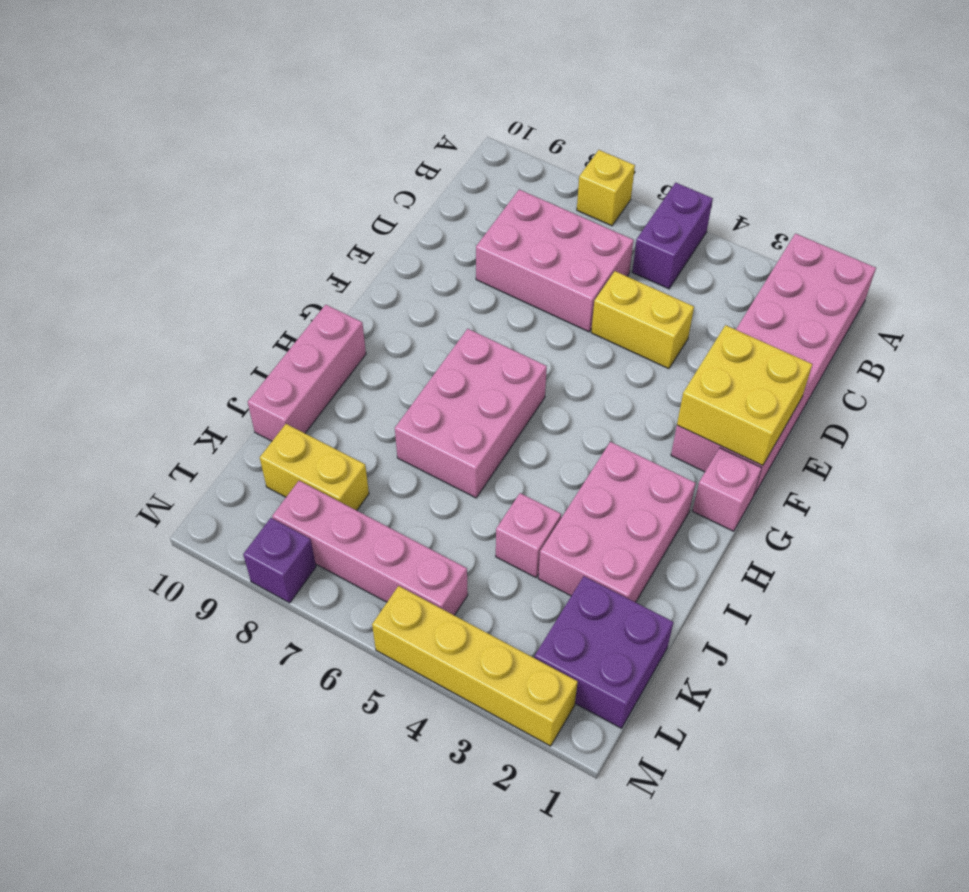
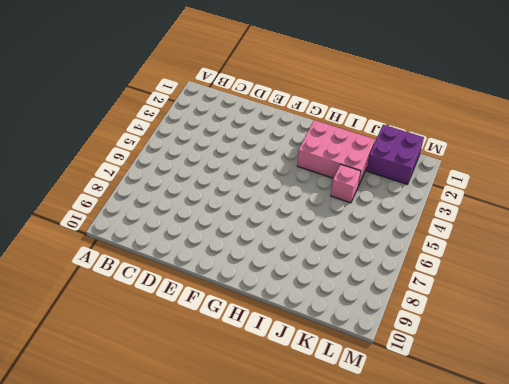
none -> pink brick A1:F2 level 1
none -> purple brick A5:B5 level 1
none -> yellow brick A7 level 1

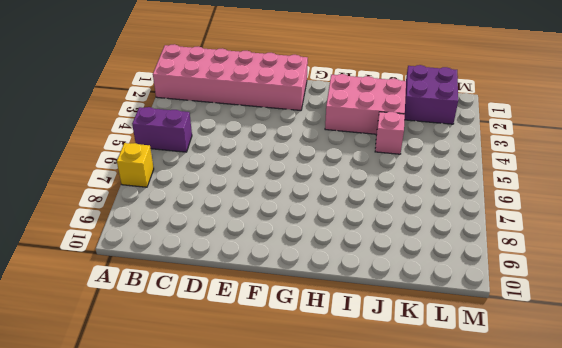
none -> pink brick C6:D8 level 1
none -> yellow brick D4:D5 level 1
none -> pink brick G1 level 1

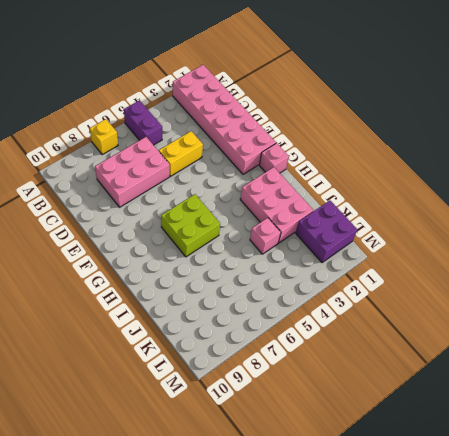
lime brick G6:H7 level 1 -> pink brick G6:I7 level 1
none -> pink brick H10:J10 level 1
none -> yellow brick K8:K9 level 1
none -> pink brick L5:L8 level 1

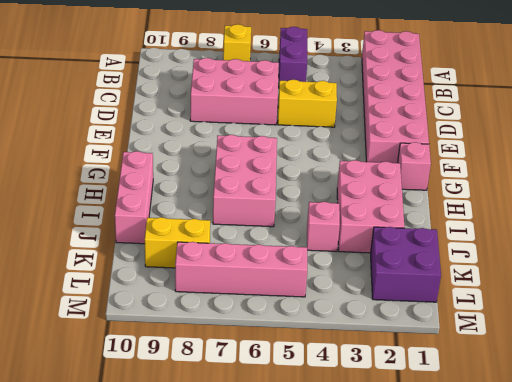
none -> yellow brick M2:M5 level 1
none -> purple brick M8 level 1
none -> yellow brick E1:F2 level 2

